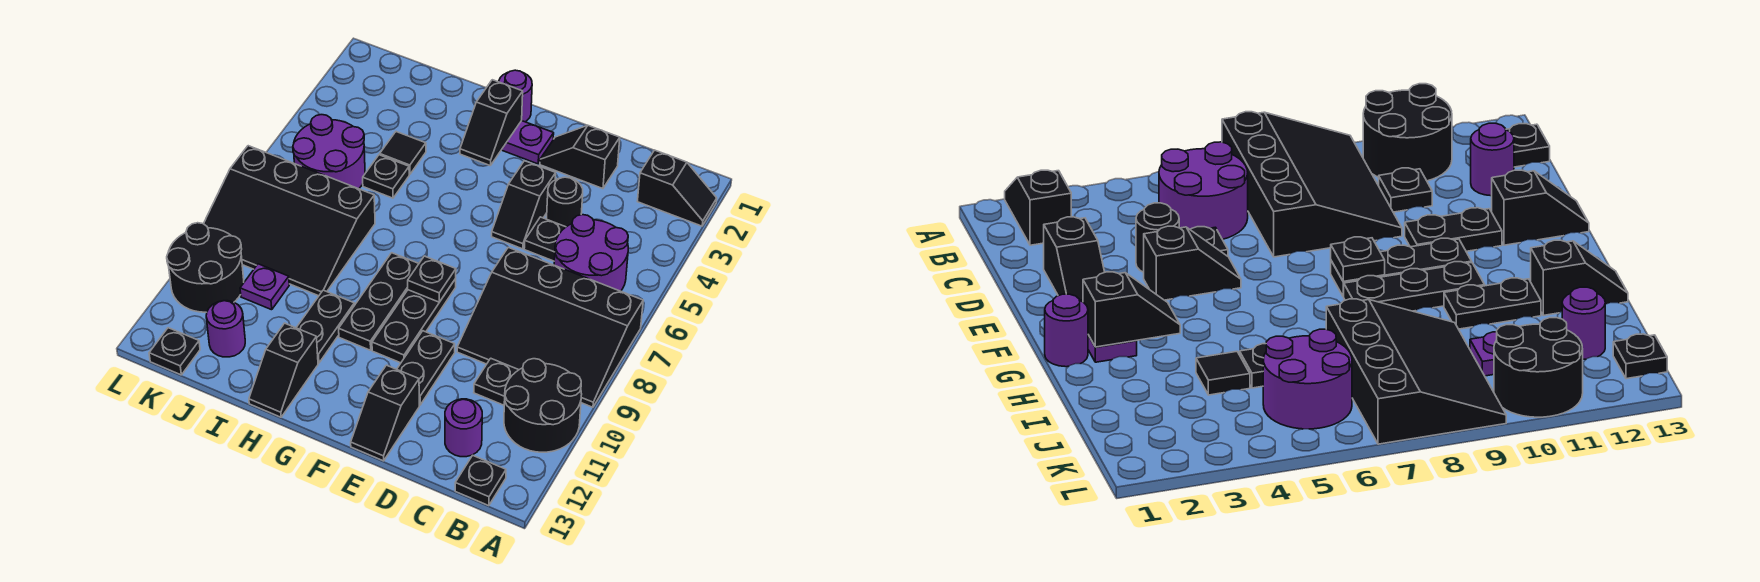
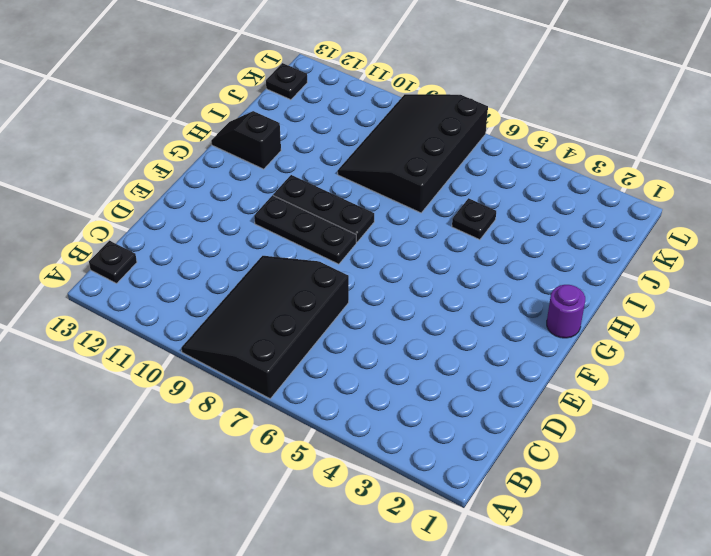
none -> black slope A2:B2 level 1 top B
none -> black round brick A10:B11 level 1
none -> purple round brick B5:C6 level 1

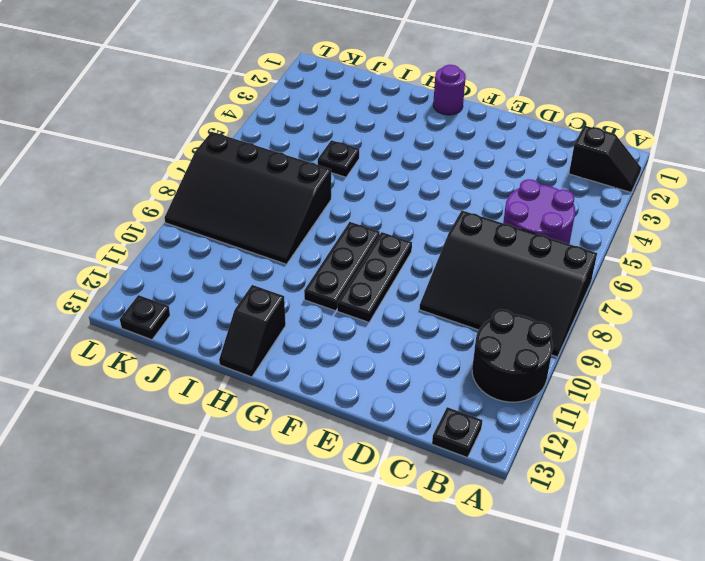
none -> black plate C10 level 1
none -> purple round brick C12 level 1
none -> black slope D2:E2 level 1 top D

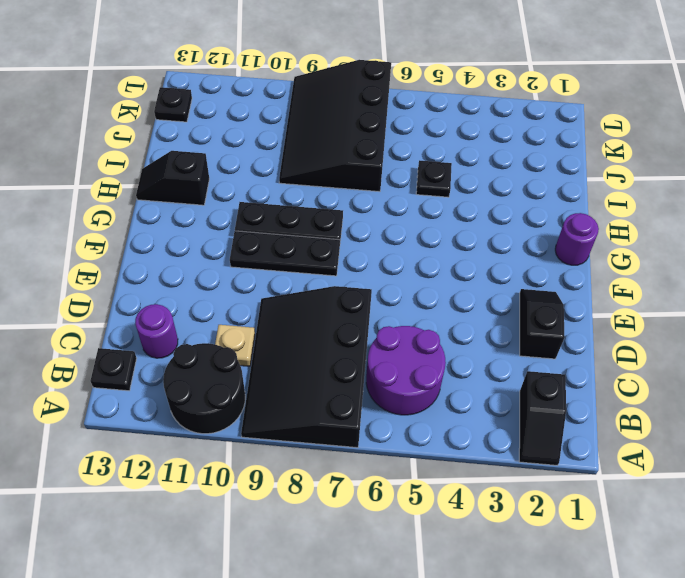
tan plate C10 level 1 -> black plate C10 level 1
none -> black round brick D4 level 1
none -> black plate D5 level 1
none -> black slope E4:E5 level 1 top 4

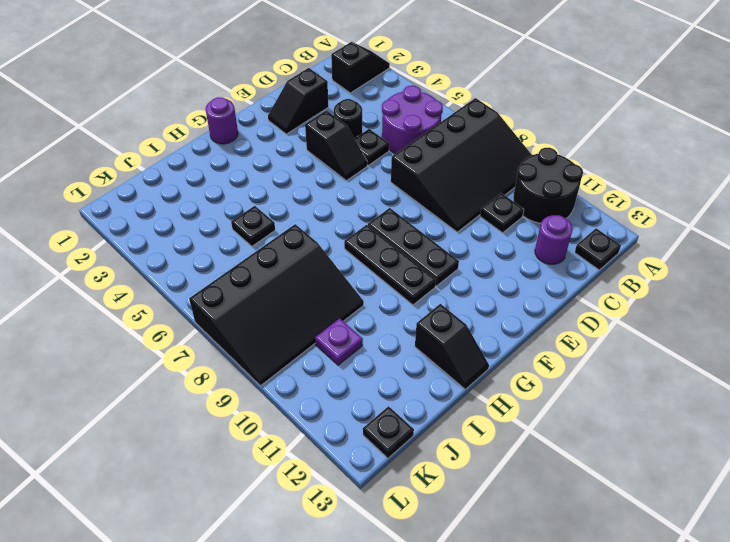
none -> black plate E10:E11 level 1
none -> black slope E12:E13 level 1 top 12
none -> purple plate F2:G2 level 1

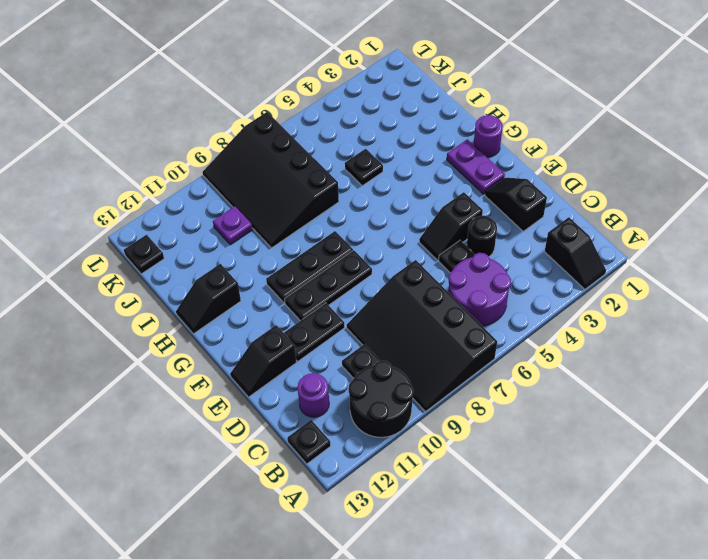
none -> black plate H10:H11 level 1
none -> black tile I4 level 1
none -> purple round brick J5:K6 level 1

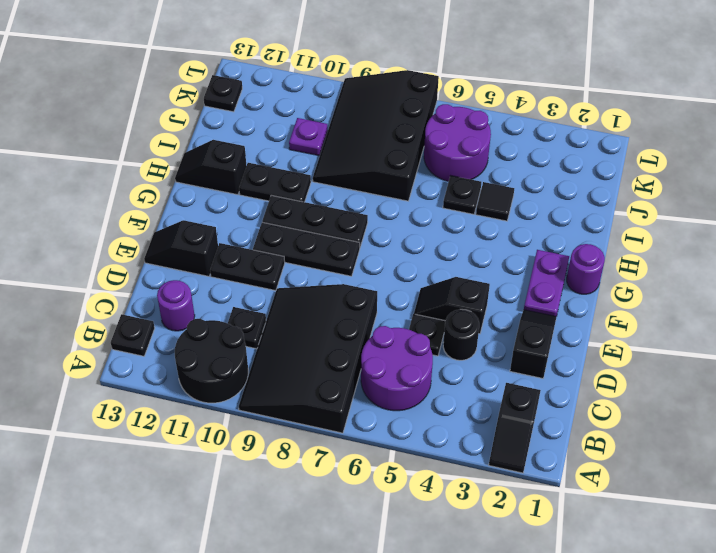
none -> purple round brick J12 level 1
none -> black round brick K10:L11 level 1
none -> black plate F8 level 2

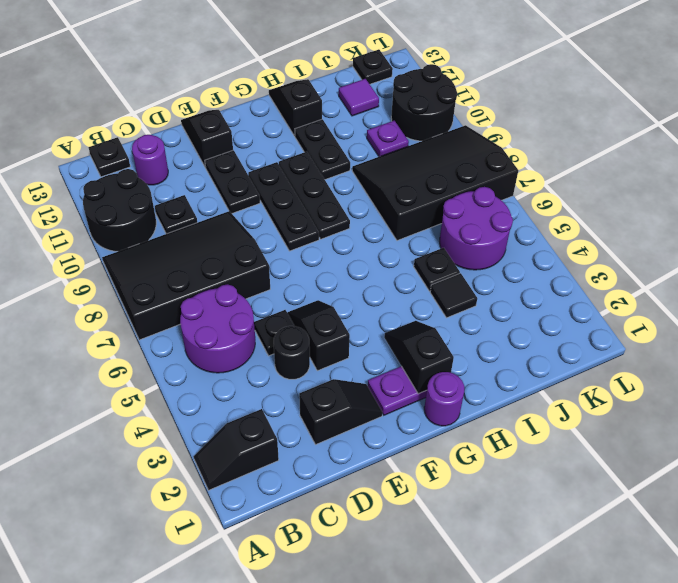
purple tile J12 level 1 -> purple round brick J12 level 1
none -> black plate F8 level 2

